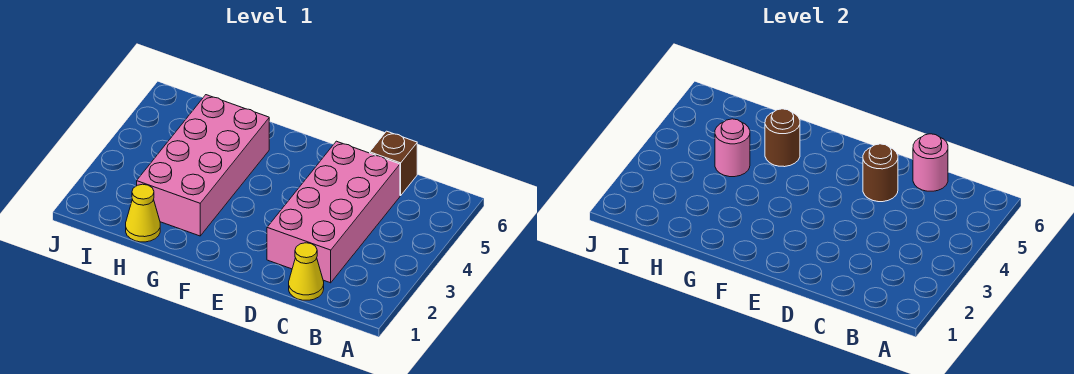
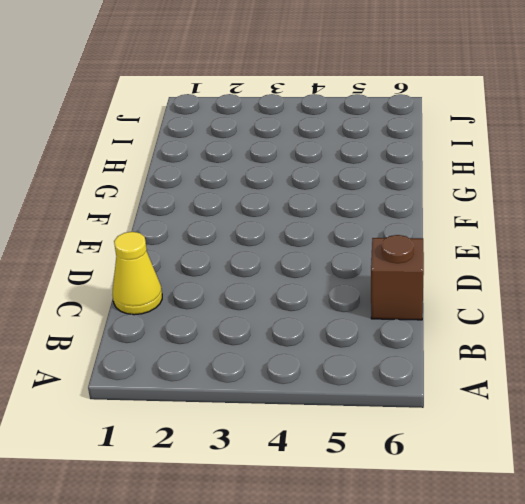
none -> pink brick C2:D5 level 1
none -> pink brick G2:H5 level 1

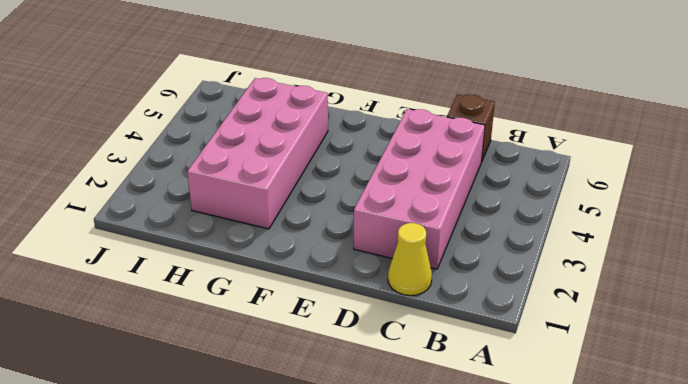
none -> yellow cone H1 level 1
none -> pink round brick C6 level 2

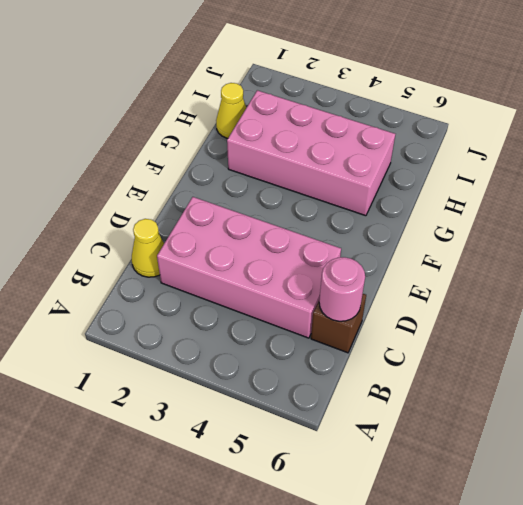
none -> brown round brick D5 level 2
none -> brown round brick G5 level 2

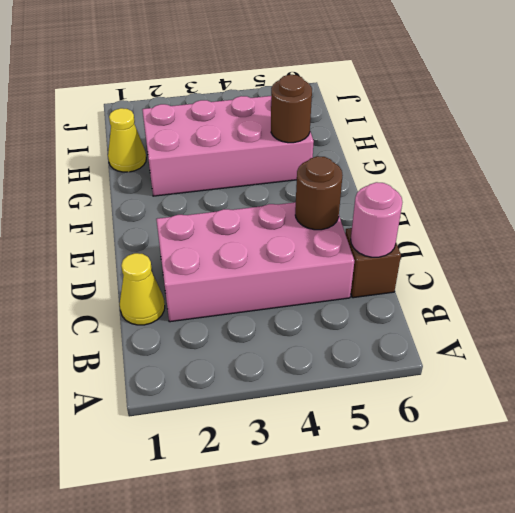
none -> pink round brick H4 level 2

